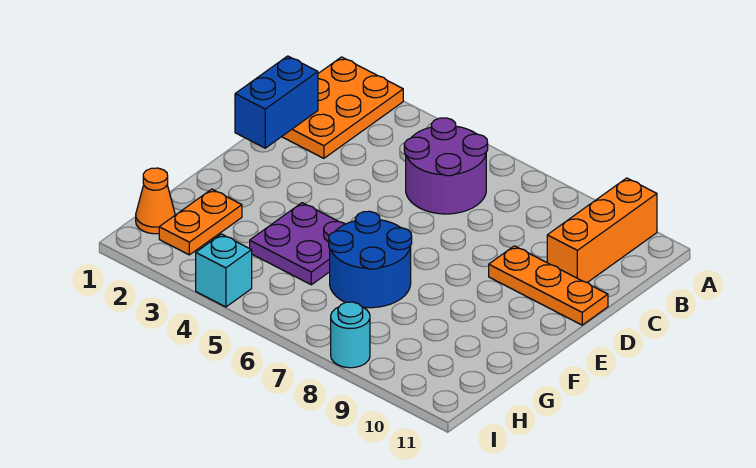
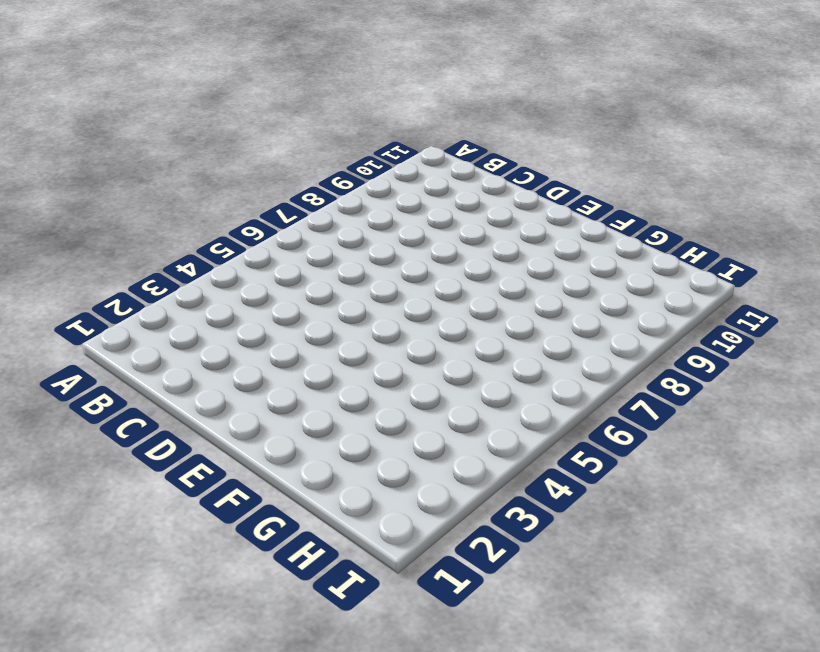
none -> orange plate A1:C2 level 1
none -> orange brick A10:C10 level 1

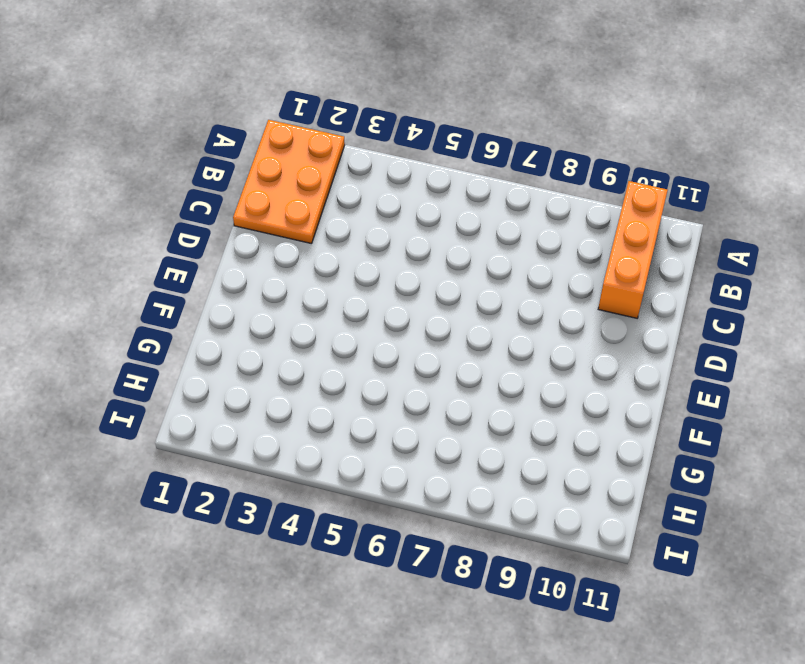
none -> purple round brick B5:C6 level 1
none -> orange plate D9:D11 level 1

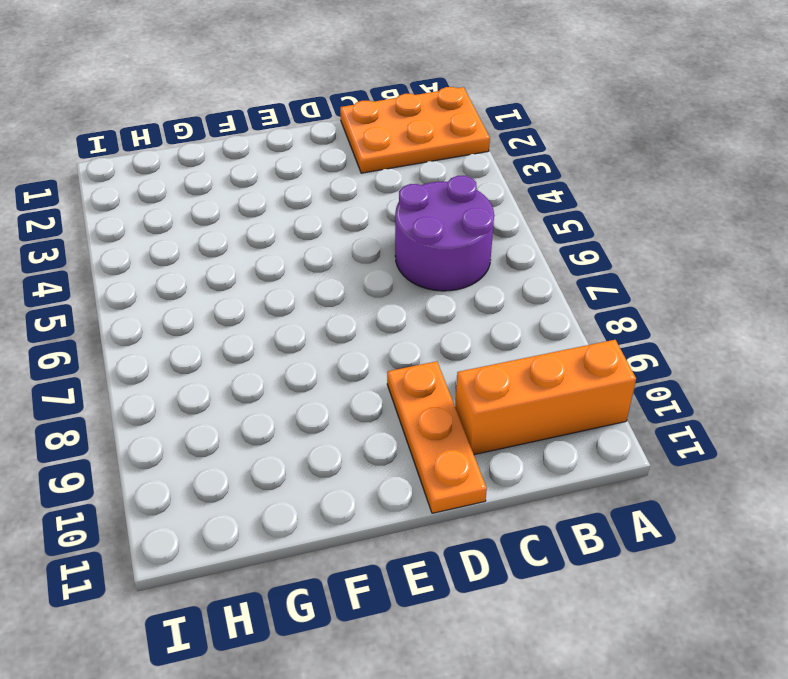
none -> purple plate F4:G5 level 1
none -> blue round brick F6:G7 level 1

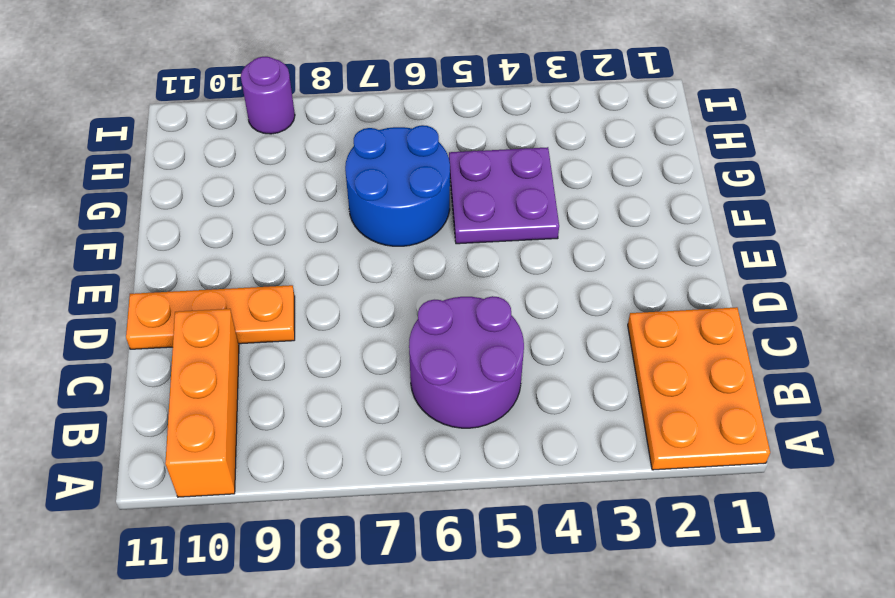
purple round brick I9 level 1 -> none
none -> orange plate G2:H2 level 1
none -> orange cone H1 level 1

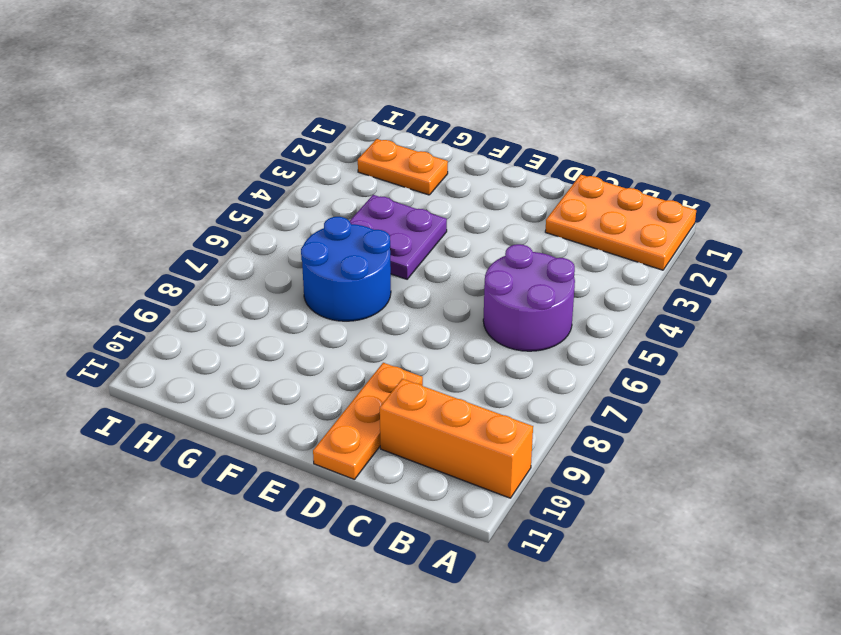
none -> orange cone H1 level 1
none -> cyan brick I4 level 1

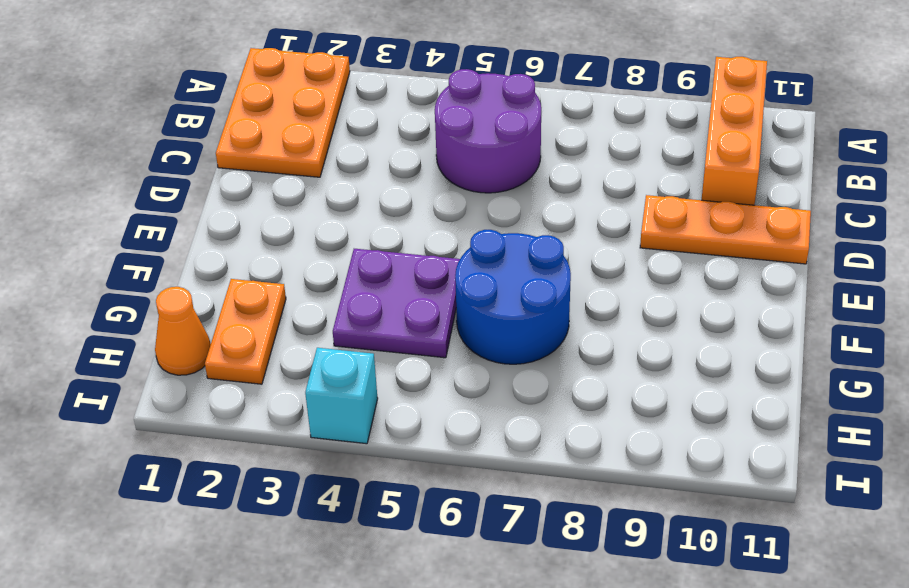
none -> cyan round brick I8 level 1
none -> blue brick C1:D1 level 2

